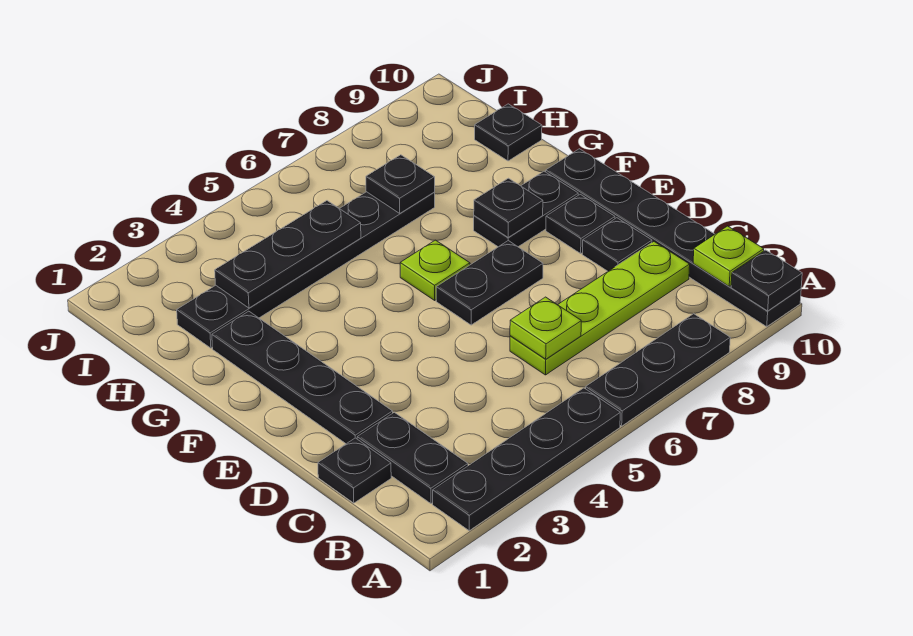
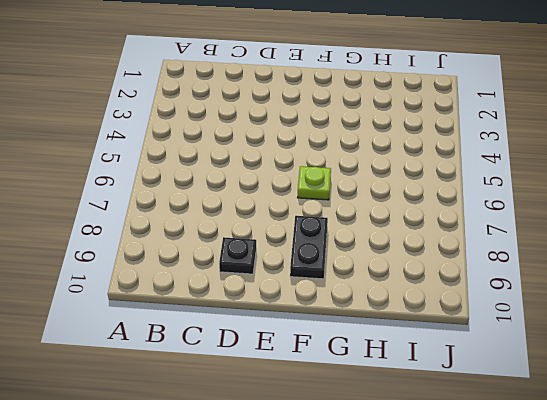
none -> black plate A2:A5 level 1
none -> black plate A6:A8 level 1
none -> black plate A10:F10 level 1

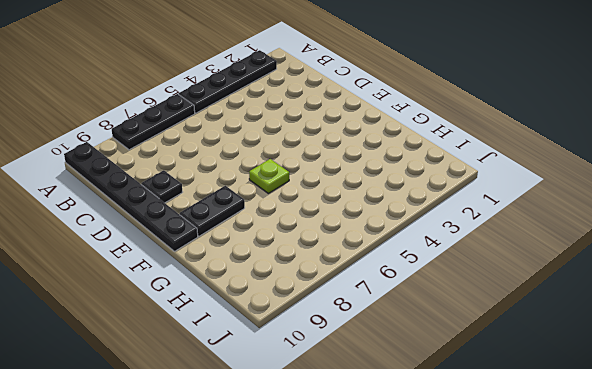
none -> black plate B2:C2 level 1
none -> black plate C1 level 1
none -> lime plate C6:C9 level 1

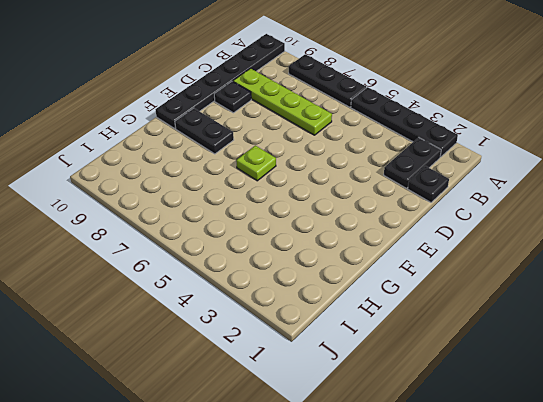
none -> black plate D2:G2 level 1
none -> black plate E6:E7 level 1
none -> black plate E9 level 1

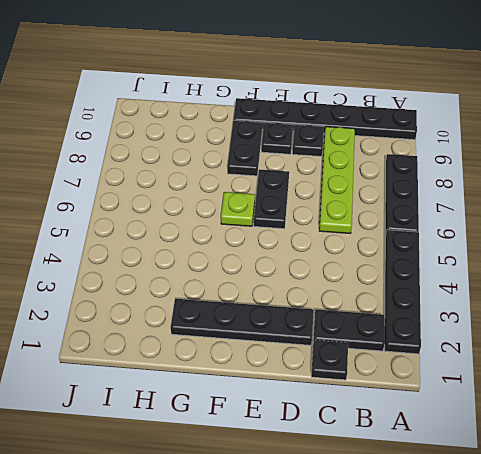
none -> black plate H2:H7 level 1
none -> black plate H10 level 1
none -> black plate A10 level 2

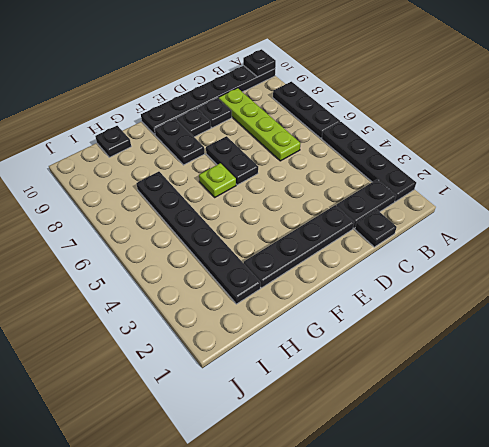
none -> lime plate B10 level 2
none -> lime plate C6 level 2
none -> black plate F8 level 2

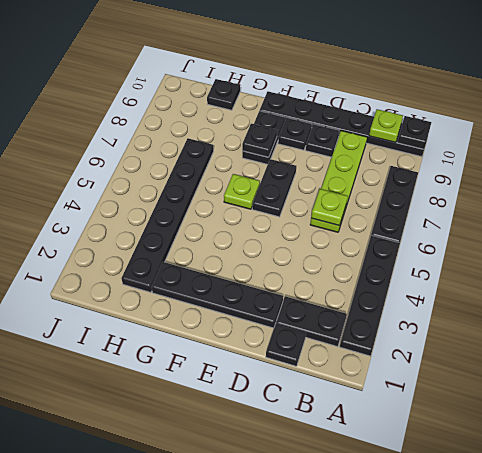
none -> black plate H3:H5 level 2
none -> black plate H7 level 2

